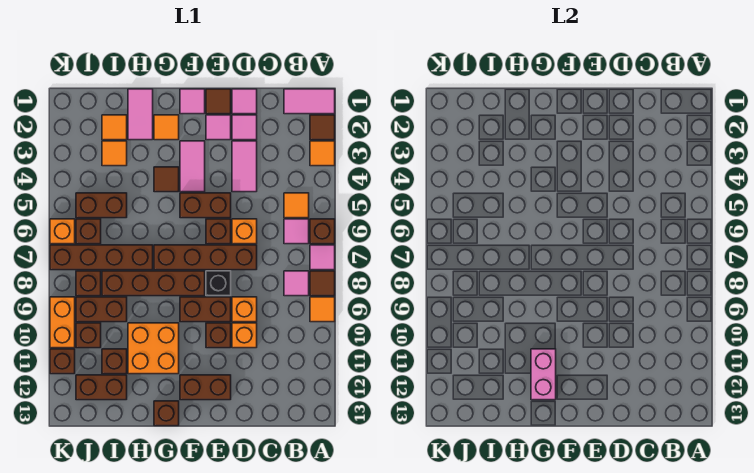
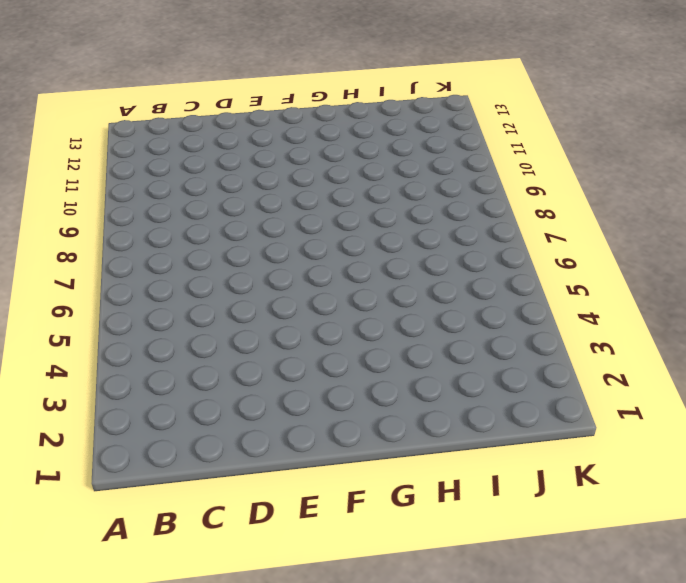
none -> pink tile A1:B1 level 1
none -> brown tile A2 level 1
none -> orange tile A3 level 1
none -> brown brick A6 level 1

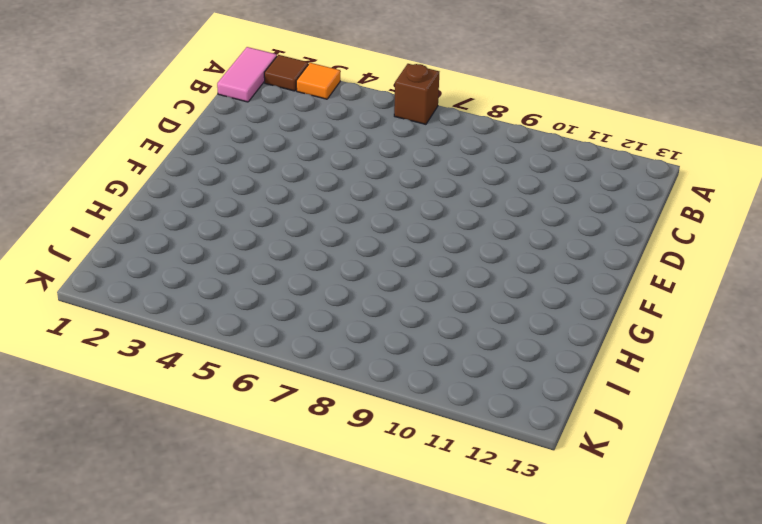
none -> pink tile A7 level 1
none -> brown tile A8 level 1
none -> orange tile A9 level 1
none -> orange tile B5 level 1

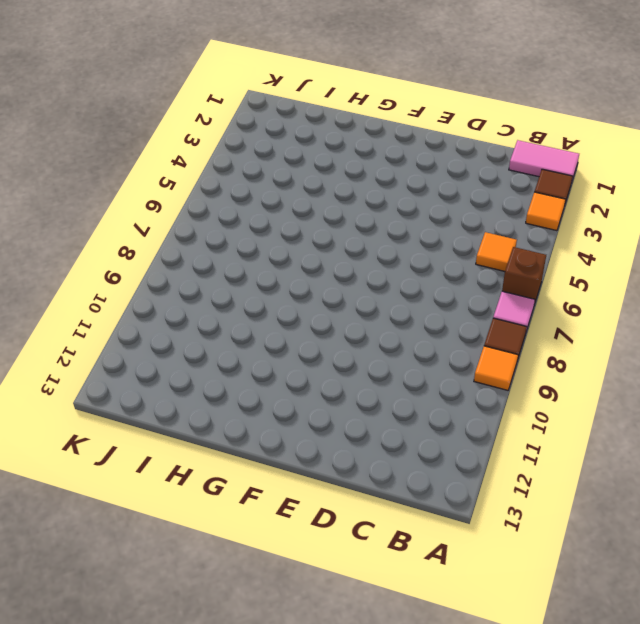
none -> pink tile B6 level 1
none -> pink tile B8 level 1
none -> pink tile D1 level 1
none -> pink tile D2 level 1

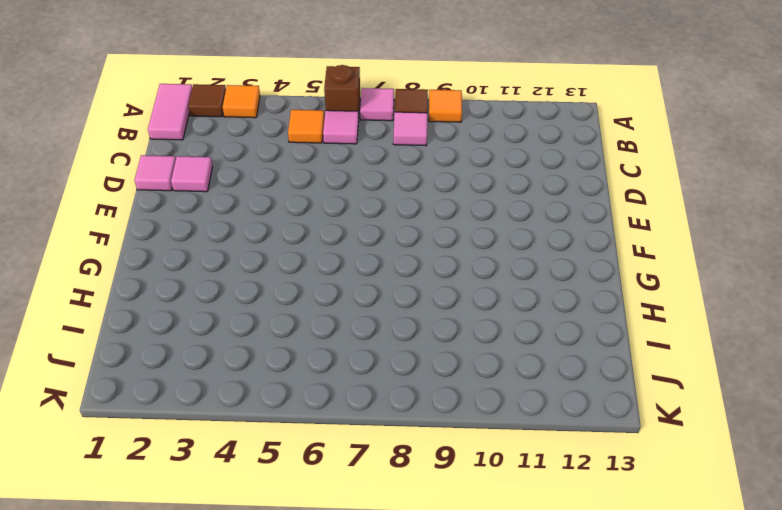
none -> pink tile D3:D4 level 1
none -> orange brick D6 level 1
none -> brown brick D7:G7 level 1
none -> orange brick D9 level 1

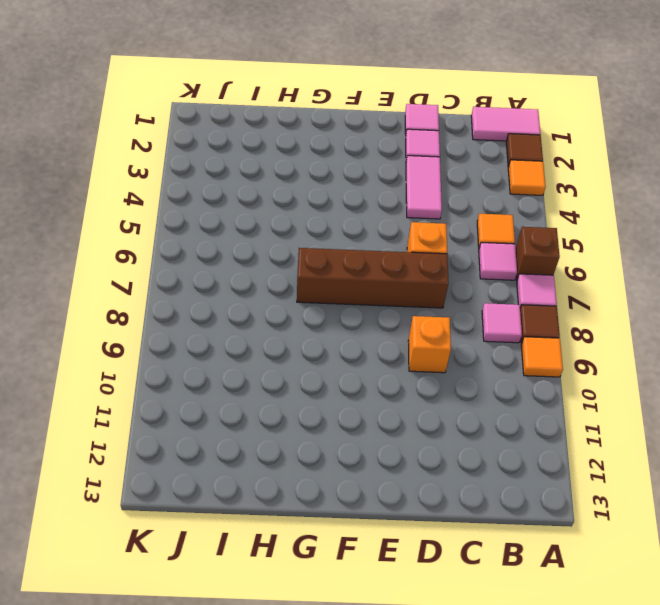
none -> orange brick D10 level 1
none -> brown tile E1 level 1
none -> pink tile E2 level 1
none -> brown brick E5:F5 level 1

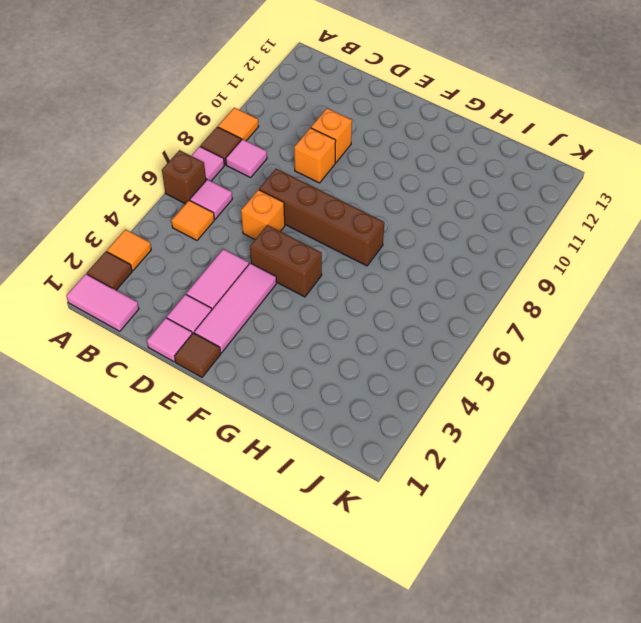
pink tile E2:E4 level 1 -> pink tile E2 level 1
none -> brown brick E6 level 1
none -> black brick E8 level 1
none -> brown brick E9:F9 level 1
none -> brown brick E10 level 1

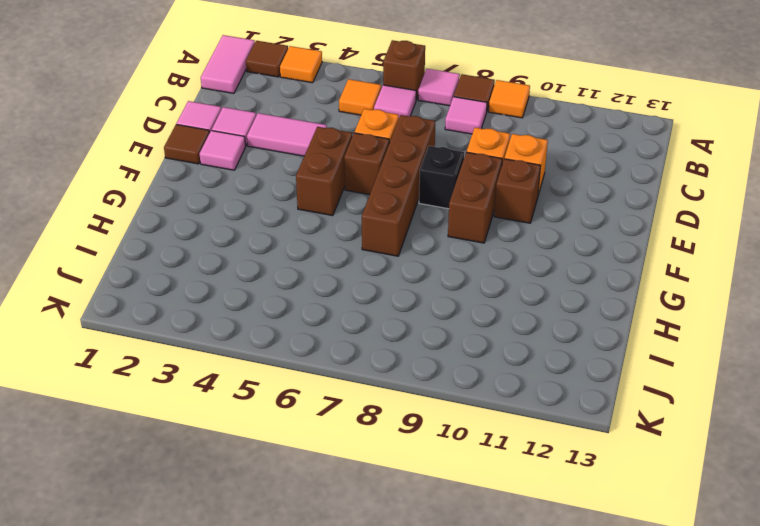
none -> brown brick E12:F12 level 1
none -> pink tile F1 level 1
none -> pink tile F3:F4 level 1
none -> brown brick F8:I8 level 1

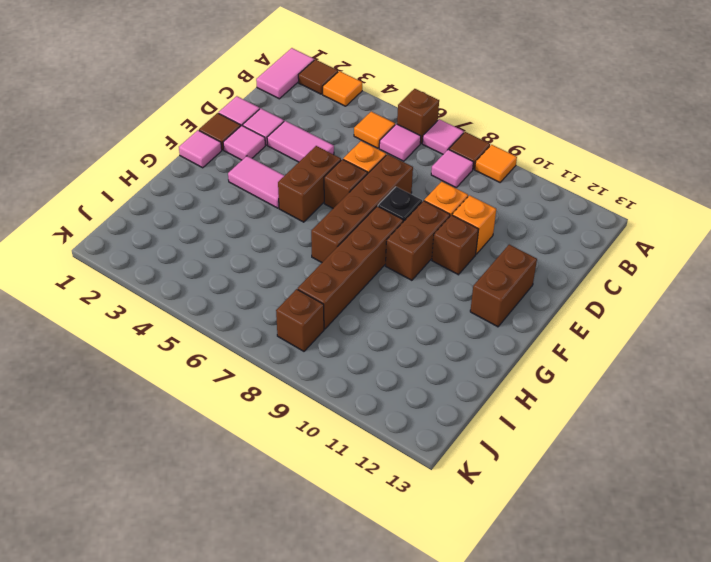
none -> orange tile G2 level 1
none -> brown tile G4 level 1
none -> orange brick G10:H11 level 1
none -> brown brick G13 level 1

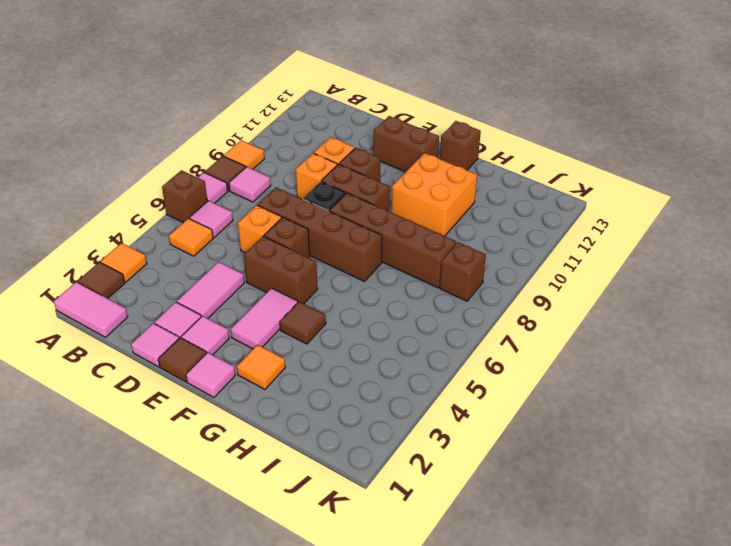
none -> pink tile H1:H2 level 1
none -> brown brick H7:K7 level 1
none -> orange tile I2 level 1
none -> orange tile I3 level 1

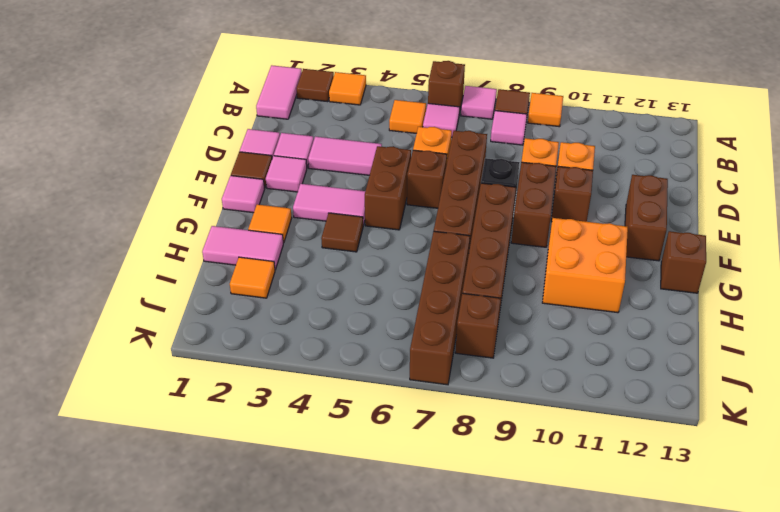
none -> orange tile I3 level 1
none -> brown brick I5:J5 level 1
none -> brown brick I9:J9 level 1
none -> brown brick I11 level 1

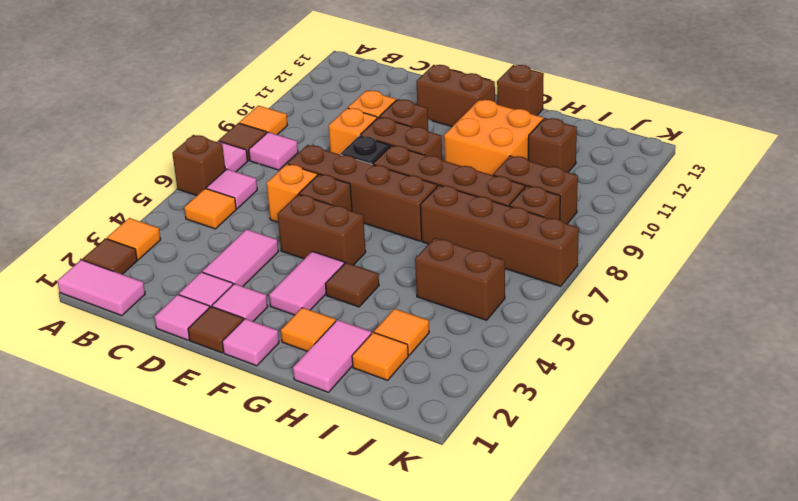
none -> brown brick I12:J12 level 1
none -> brown brick J6 level 1
none -> brown brick J10 level 1
none -> orange brick K6 level 1

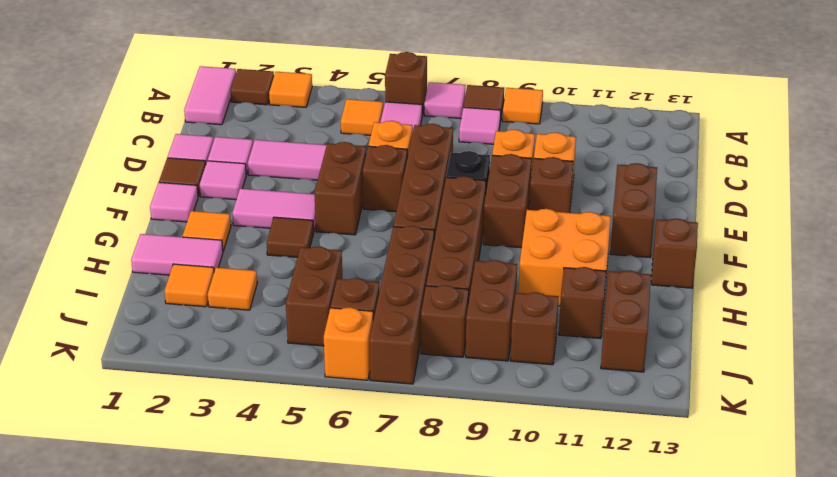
none -> orange brick K9:K10 level 1
none -> brown brick K11 level 1
none -> pink brick G11:G12 level 2

